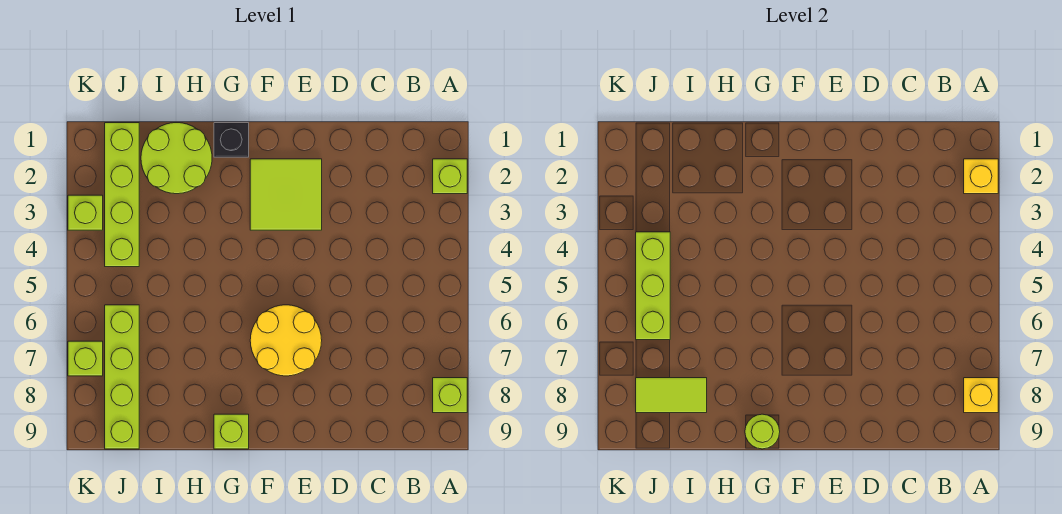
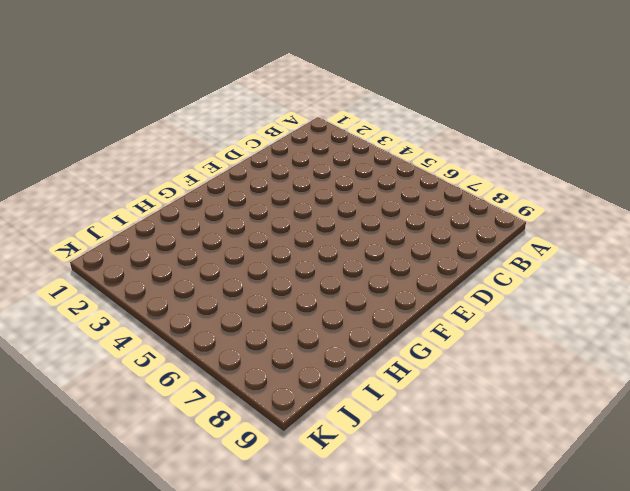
none -> lime brick A2 level 1
none -> lime brick A8 level 1
none -> lime tile E2:F3 level 1

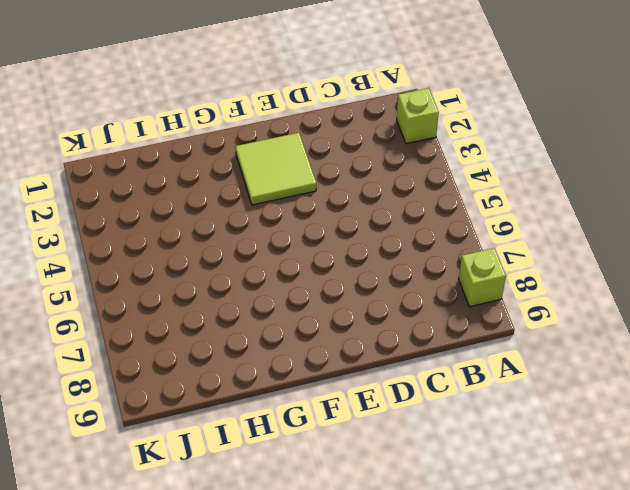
none -> yellow round brick E6:F7 level 1
none -> black brick G1 level 1
none -> lime brick G9 level 1

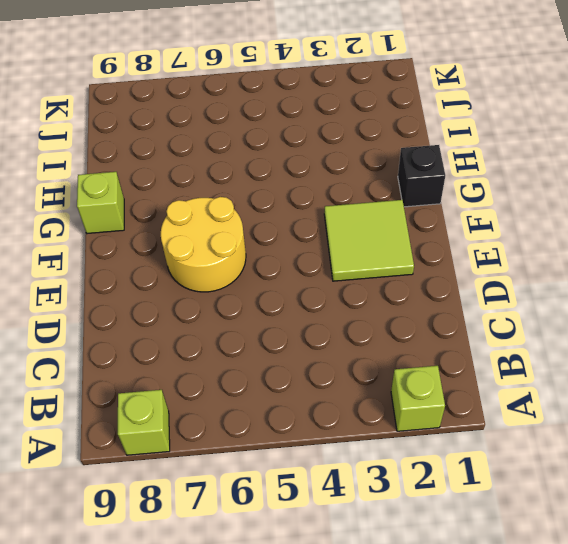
none -> lime round brick H1:I2 level 1
none -> lime brick J1:J4 level 1
none -> lime brick J6:J9 level 1

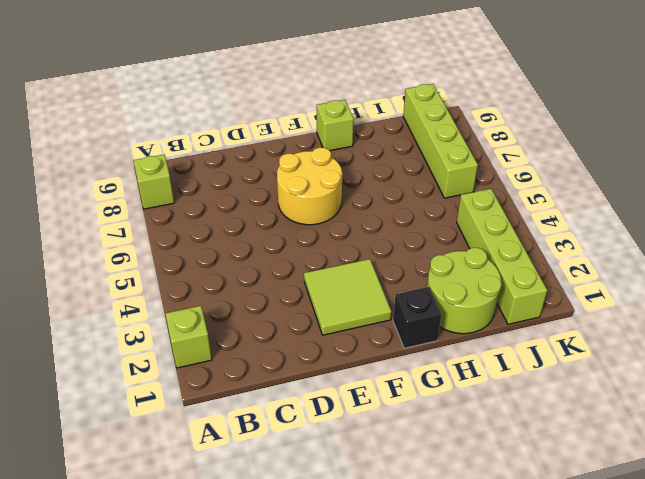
none -> lime brick K3 level 1
none -> lime brick K7 level 1
none -> yellow brick A2 level 2

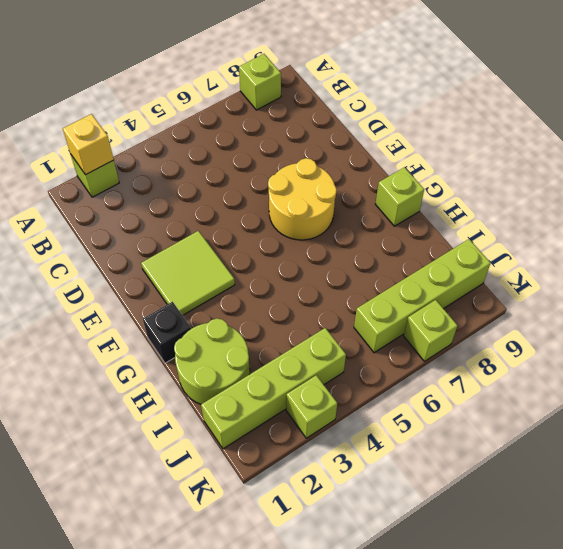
none -> yellow brick A8 level 2
none -> lime round brick G9 level 2
none -> lime tile I8:J8 level 2

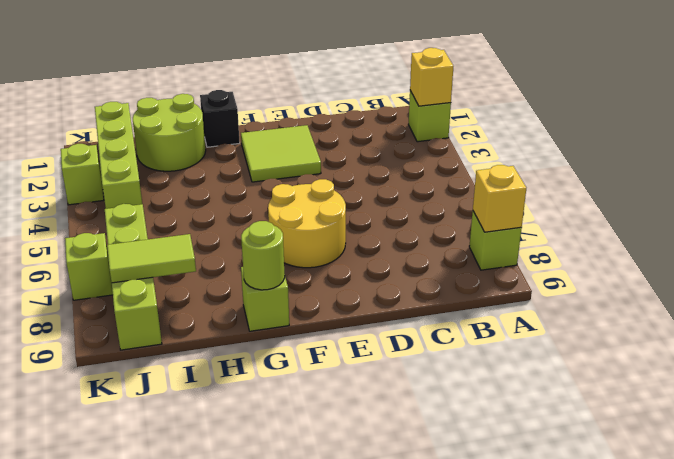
none -> lime brick J4:J6 level 2

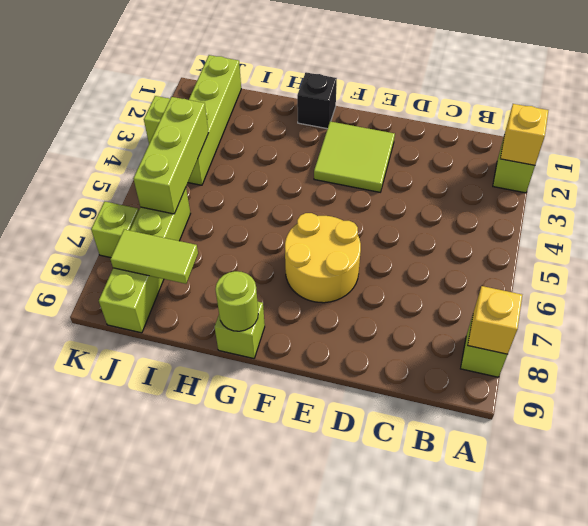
none -> lime round brick H1:I2 level 1

